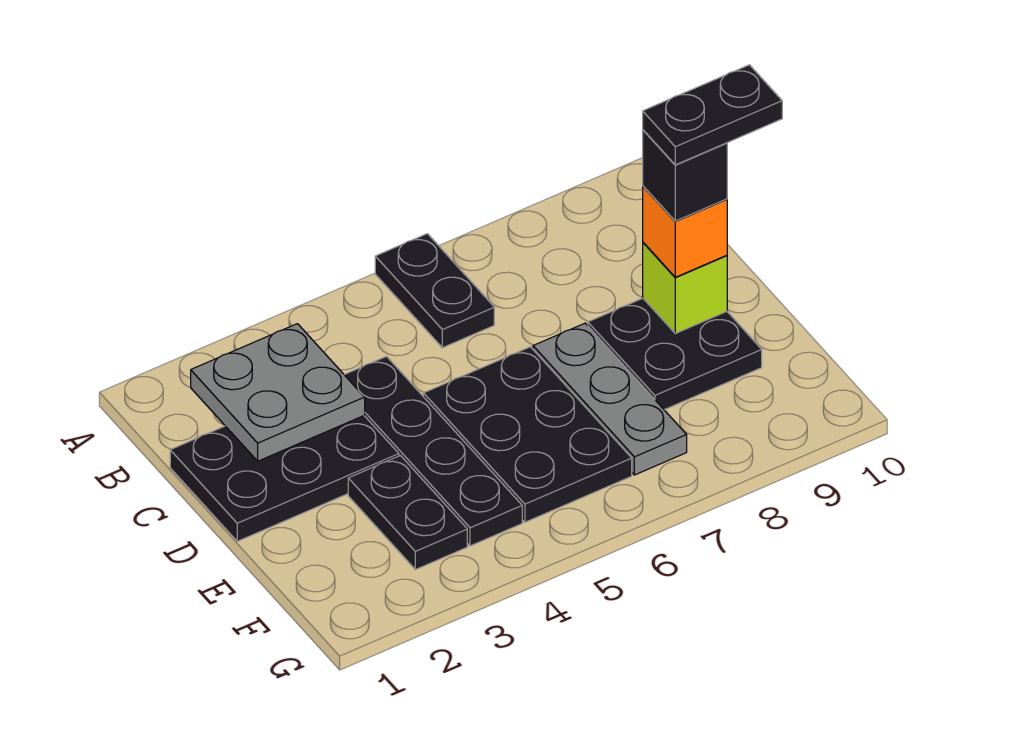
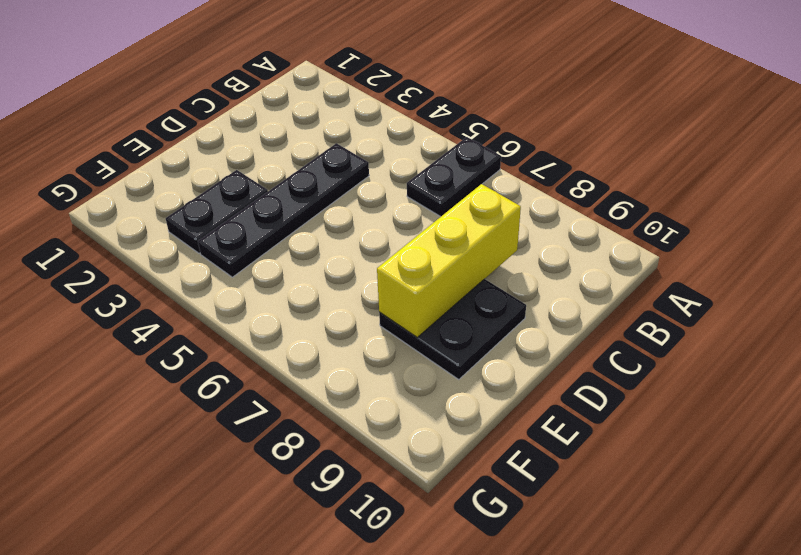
yellow brick C8:E8 level 2 -> none
none -> black plate C1:D3 level 1
none -> black plate D5:F6 level 1
none -> grey plate D7:F7 level 1

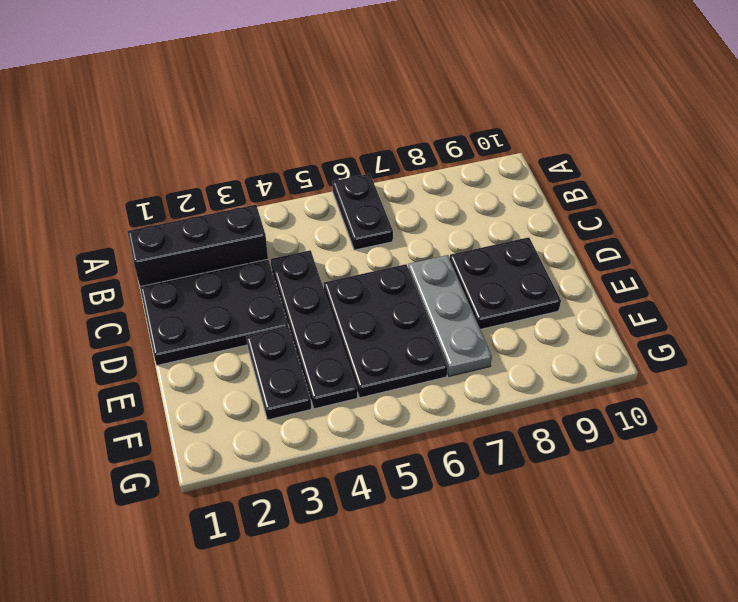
black brick B1:B3 level 1 -> none
none -> grey plate B2:C3 level 2
none -> lime brick D9 level 2
none -> orange brick D9 level 3

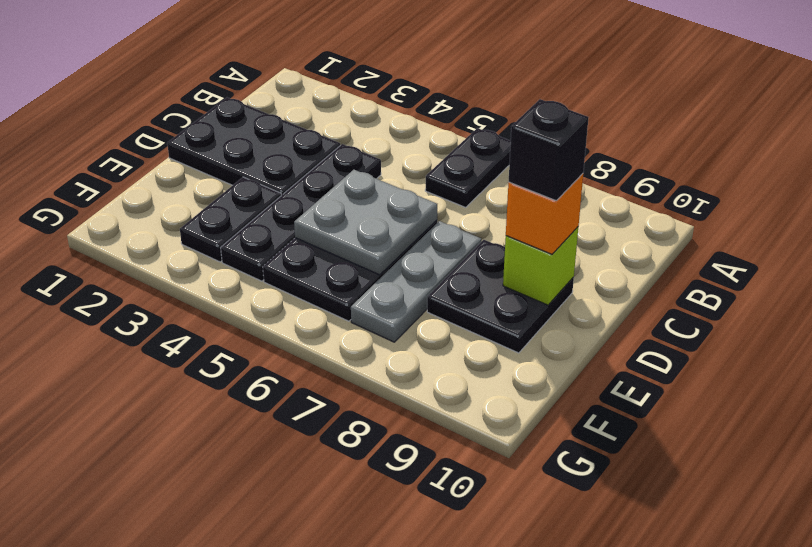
grey plate D5:E6 level 2 -> grey plate B2:C3 level 2
none -> black plate D9:D10 level 5

